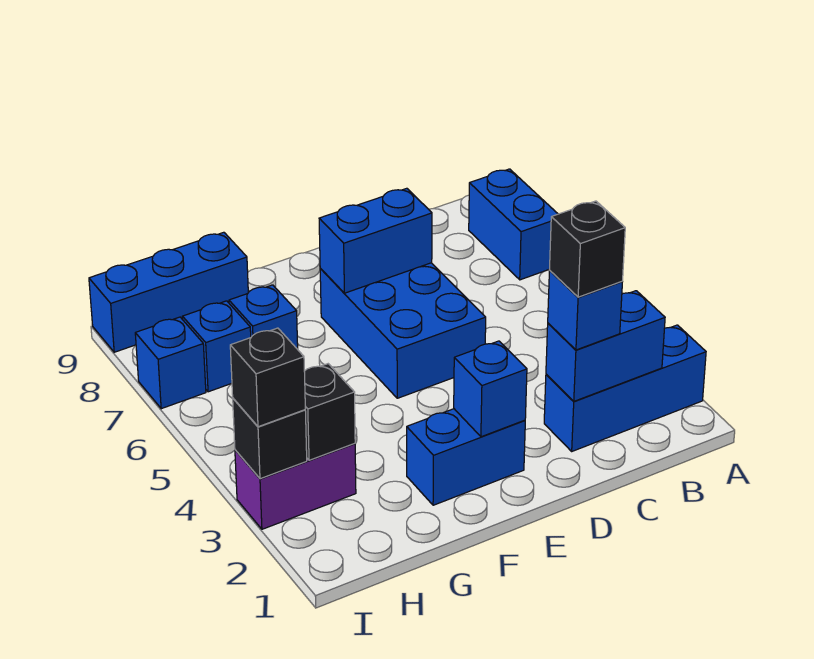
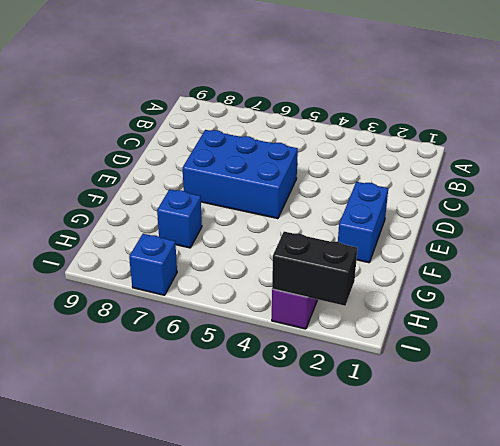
black brick I2:I3 level 2 -> black brick I3 level 2
none -> blue brick A2:C2 level 1
none -> blue brick A7:A8 level 1
none -> blue brick G9:I9 level 1

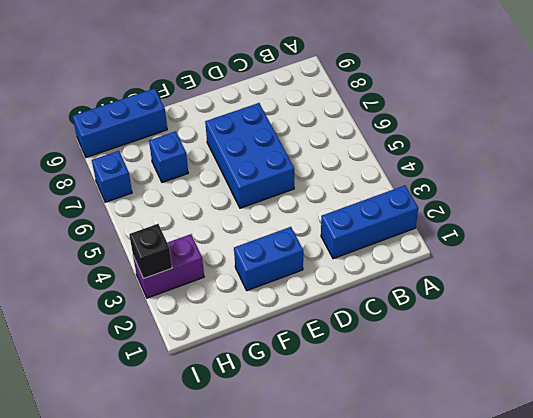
none -> blue brick A7:A8 level 1
none -> blue brick H7 level 1
none -> blue brick B2:C2 level 2

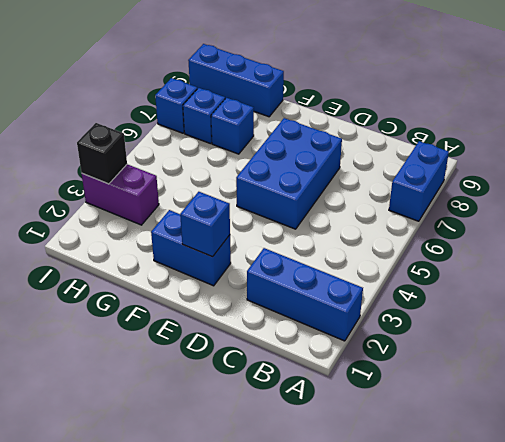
none -> blue brick B2:C2 level 2
none -> blue brick D7:E7 level 2
none -> black brick H3 level 2

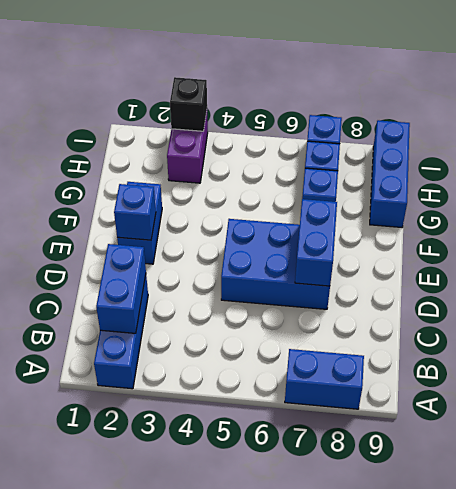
none -> black brick H3 level 2
none -> blue brick C2 level 3
none -> black brick I3 level 3

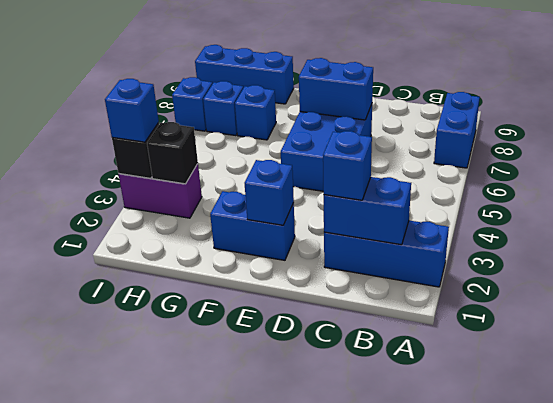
blue brick I3 level 3 -> black brick I3 level 3
none -> black brick C2 level 4

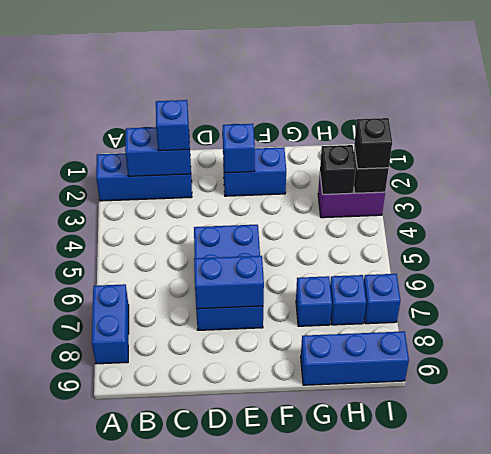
none -> black brick C2 level 4

